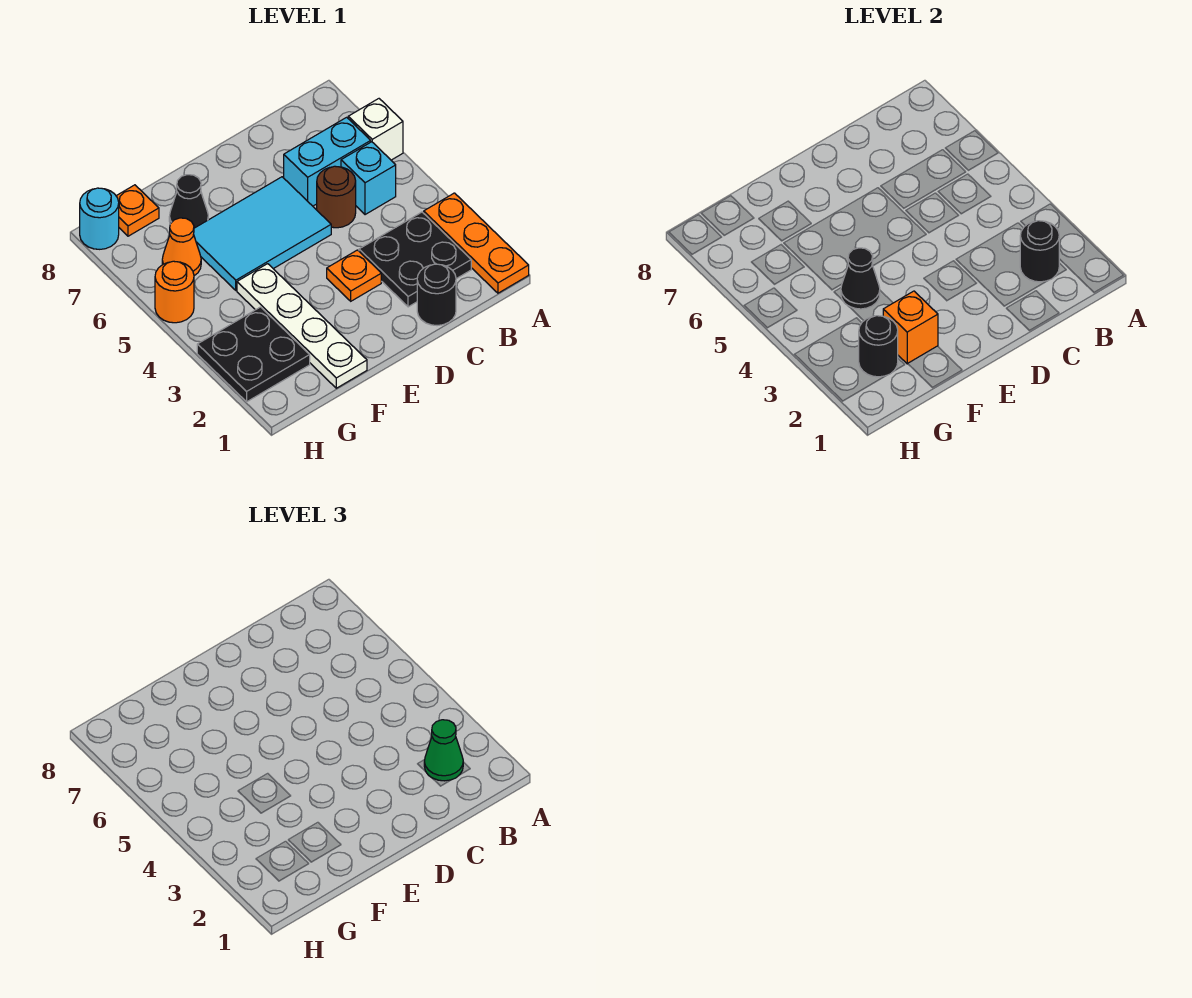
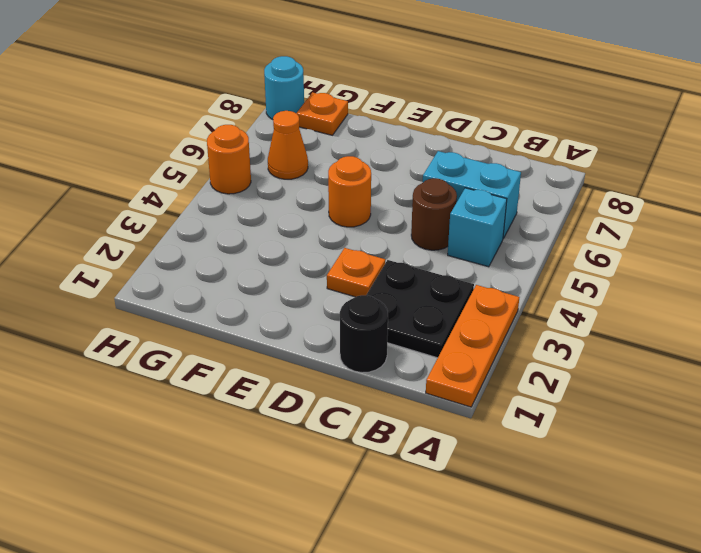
orange round brick E5 level 1 -> cyan tile D5:F6 level 1
none -> white brick A6 level 1
none -> white plate F1:F4 level 1
none -> black cone F7 level 1

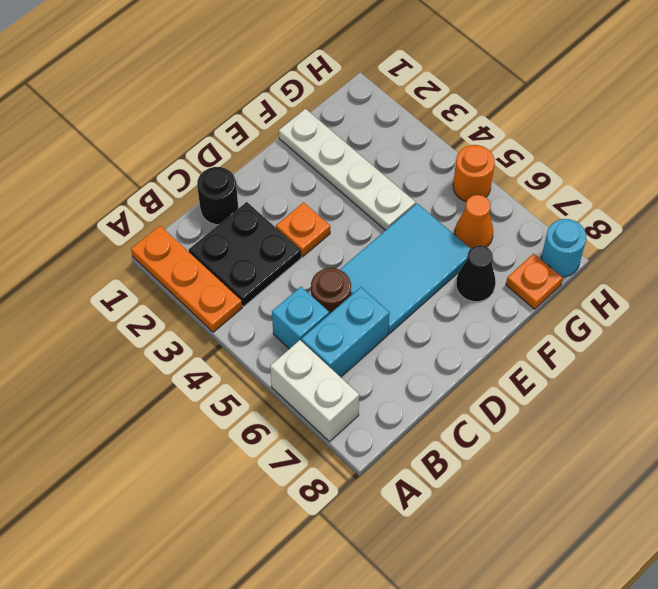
white brick A6:A7 level 1 -> white brick A6 level 1
none -> black plate G2:H3 level 1
none -> black round brick B2 level 2
none -> orange brick F2 level 2

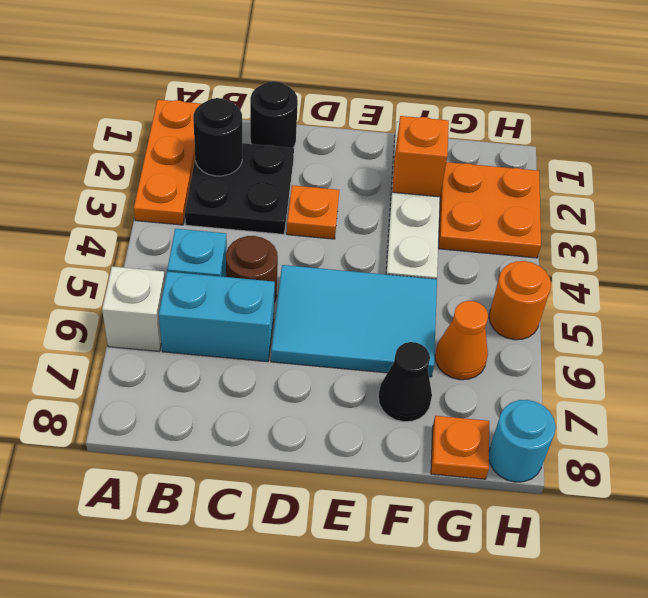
orange plate G2:H3 level 1 -> black plate G2:H3 level 1
none -> black cone F4 level 2
none -> black round brick G2 level 2
none -> green cone B2 level 3

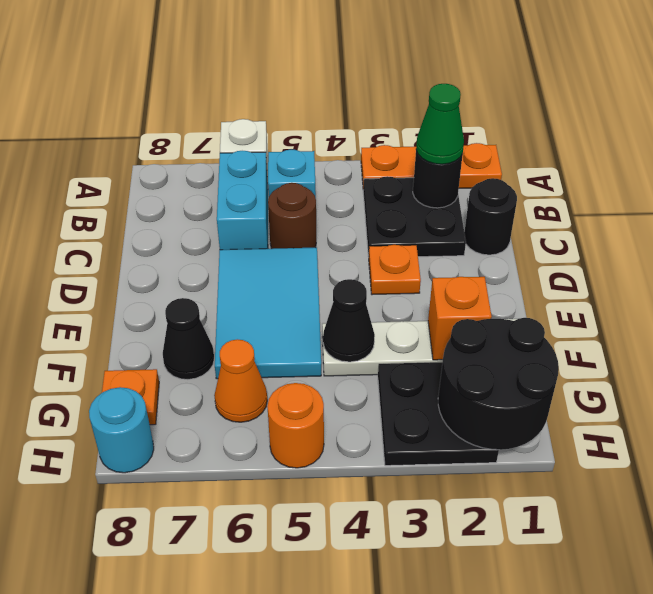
black round brick G1:H2 level 2 -> black round brick G2 level 2

